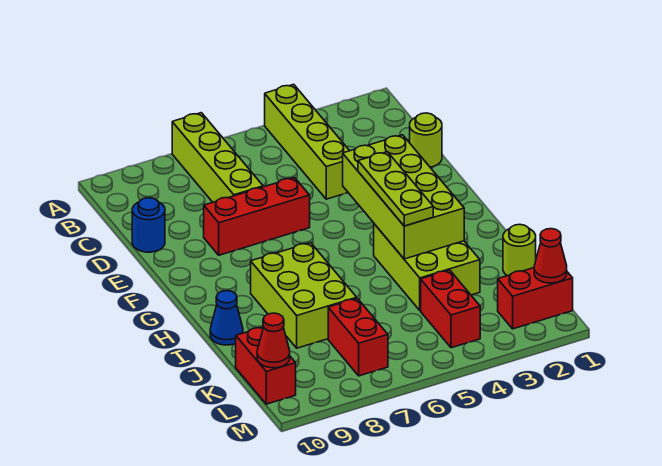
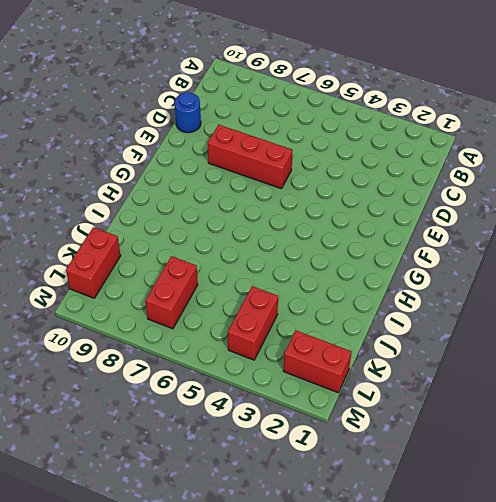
none -> lime brick A4:D4 level 1
none -> lime brick A7:D7 level 1
none -> lime round brick D1 level 1

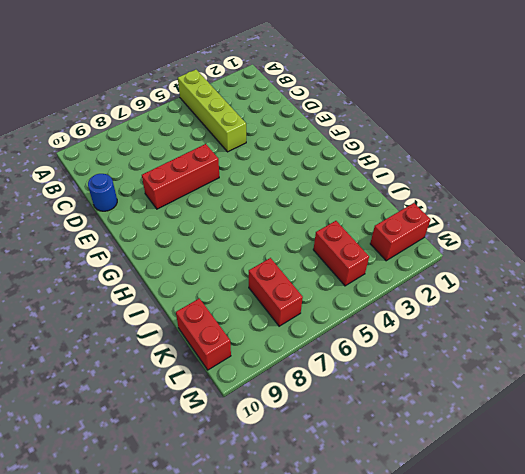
none -> lime brick A7:D7 level 1
none -> lime round brick D1 level 1
none -> lime brick H3:J4 level 1

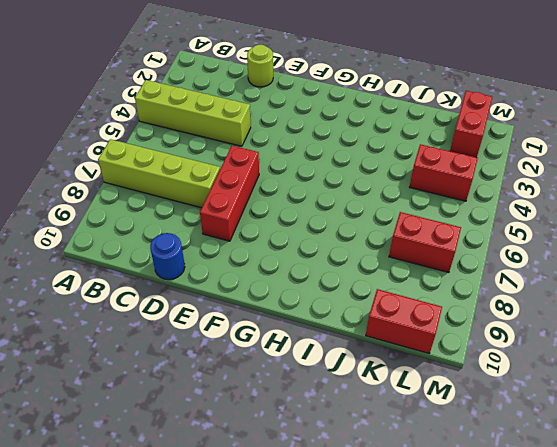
none -> lime brick H3:J4 level 1
none -> lime brick H7:J8 level 1
none -> blue cone I10 level 1

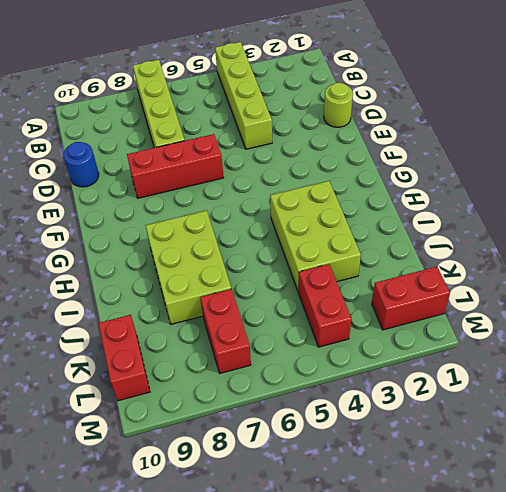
none -> blue cone I10 level 1
none -> lime round brick J1 level 1
none -> lime brick F3:I4 level 2

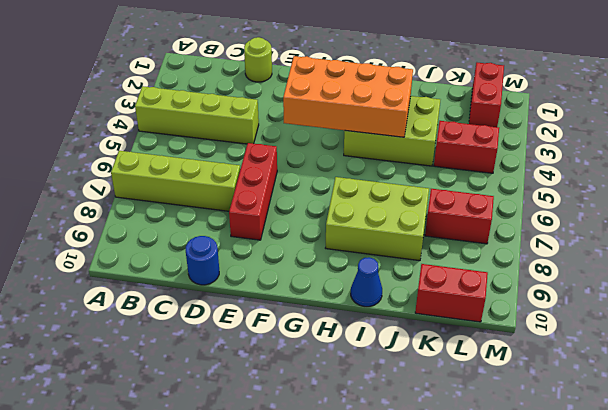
orange brick F3:I4 level 2 -> lime brick F3:I4 level 2
none -> lime round brick J1 level 1
none -> red cone L1 level 2
none -> red cone L10 level 2

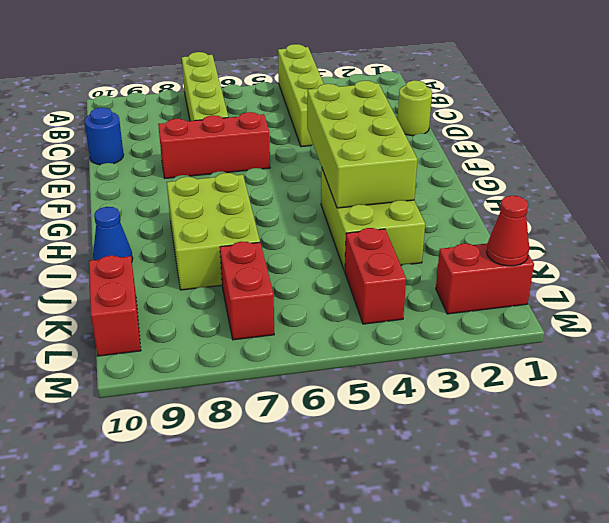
none -> lime round brick J1 level 1
none -> red cone L10 level 2
none -> lime plate G4:I4 level 3

